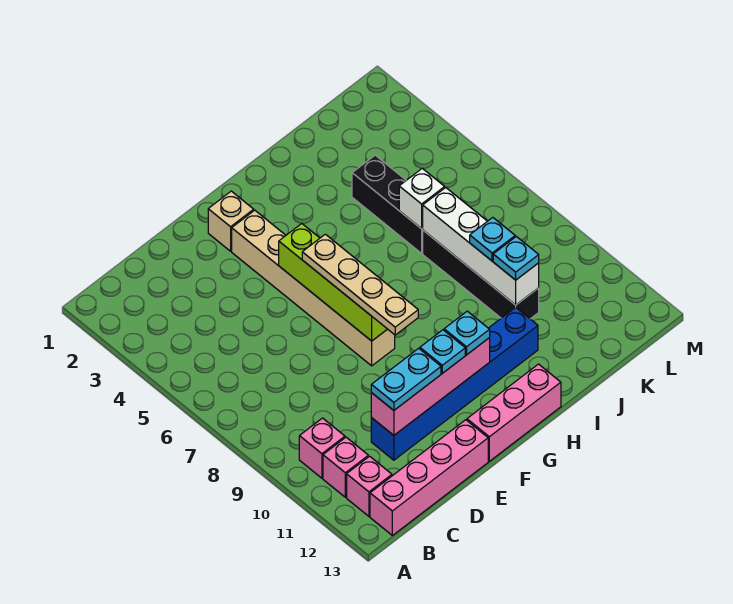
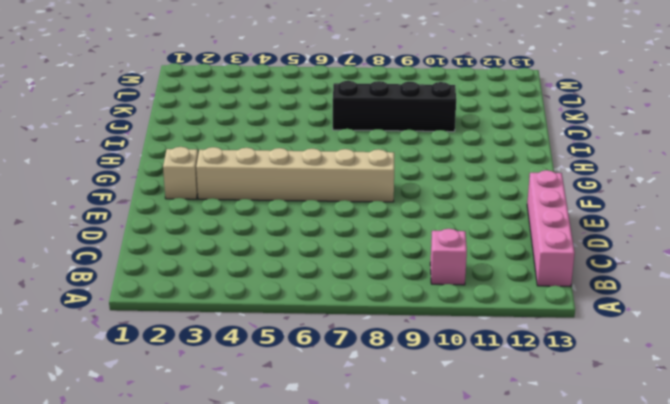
none -> pink brick B11 level 1
none -> pink brick B12 level 1
none -> blue brick D11:I11 level 1

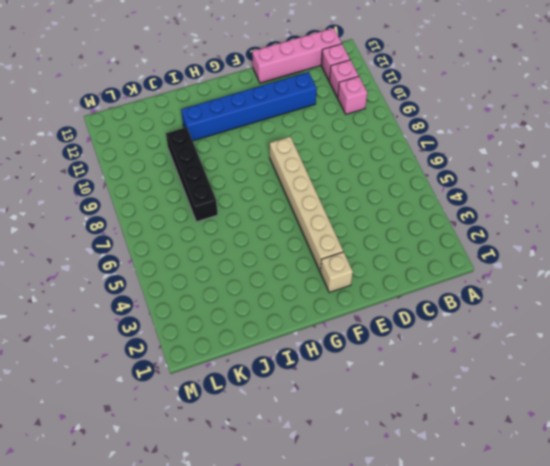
none -> pink brick F13:H13 level 1
none -> black brick J4:J6 level 1
none -> pink brick D11:G11 level 2

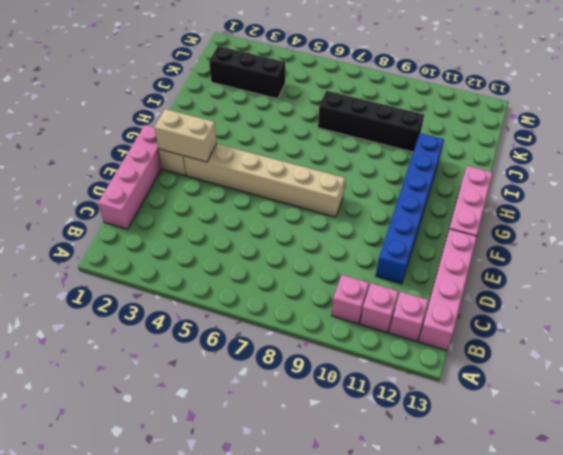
pink brick C1:F1 level 1 -> pink brick D11:G11 level 2
tan brick F2:F3 level 2 -> none
black brick K2:K4 level 1 -> black brick J4:J6 level 1
none -> lime brick F5:F8 level 2
none -> white brick J6 level 2
none -> white brick J7:J10 level 2

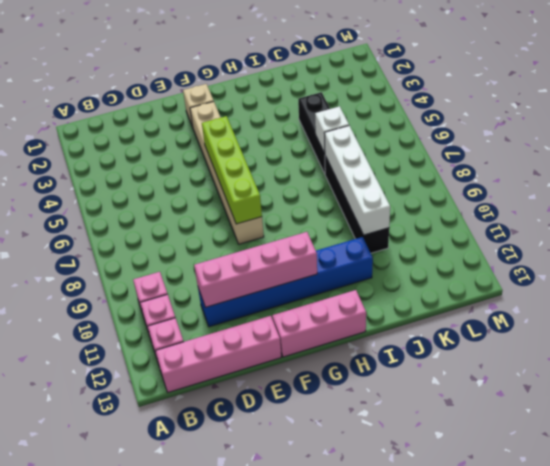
none -> cyan plate D11:E11 level 3
none -> tan plate F6:F9 level 3
none -> cyan plate F11 level 3

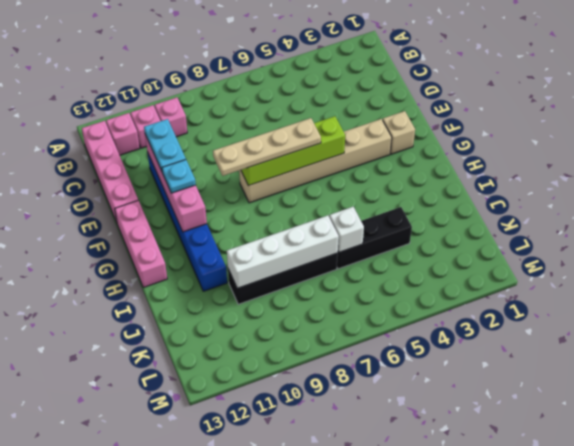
none -> cyan plate G11 level 3
none -> cyan plate J9 level 3
none -> cyan plate J10 level 3

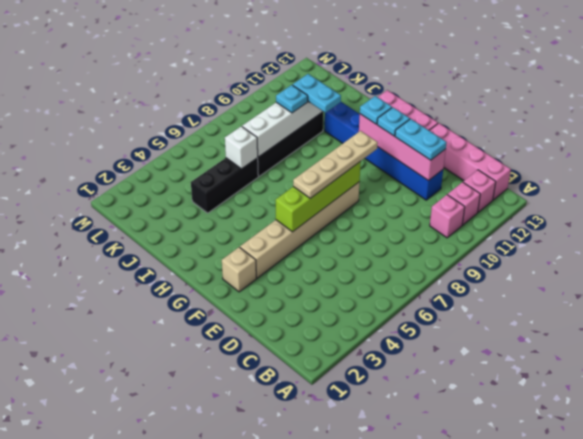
cyan plate I10:J10 level 3 -> cyan plate J10 level 3

